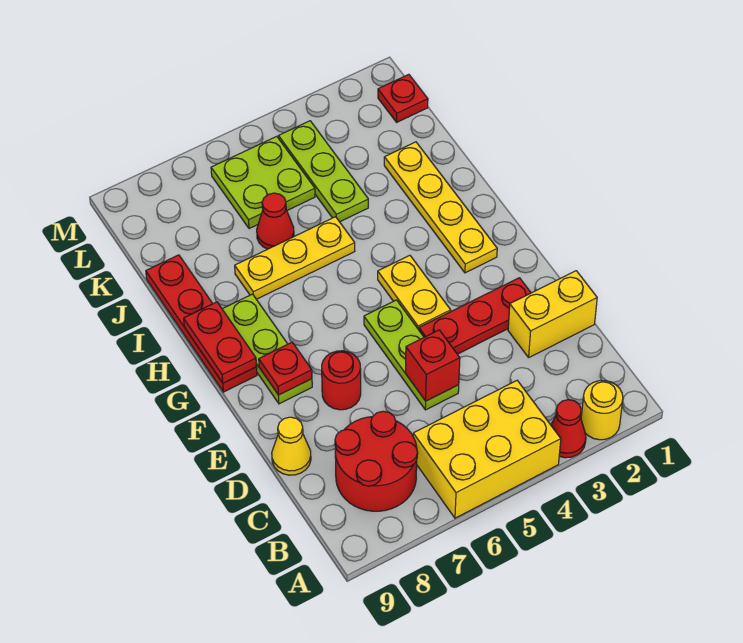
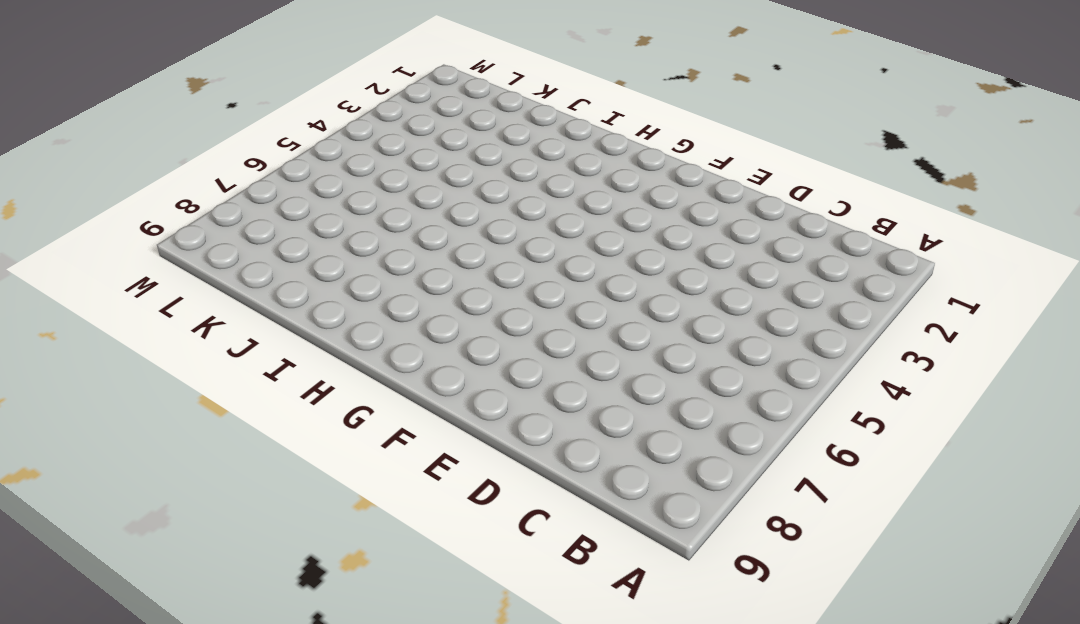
none -> yellow round brick A2 level 1
none -> red cone A3 level 1
none -> yellow brick A4:B6 level 1

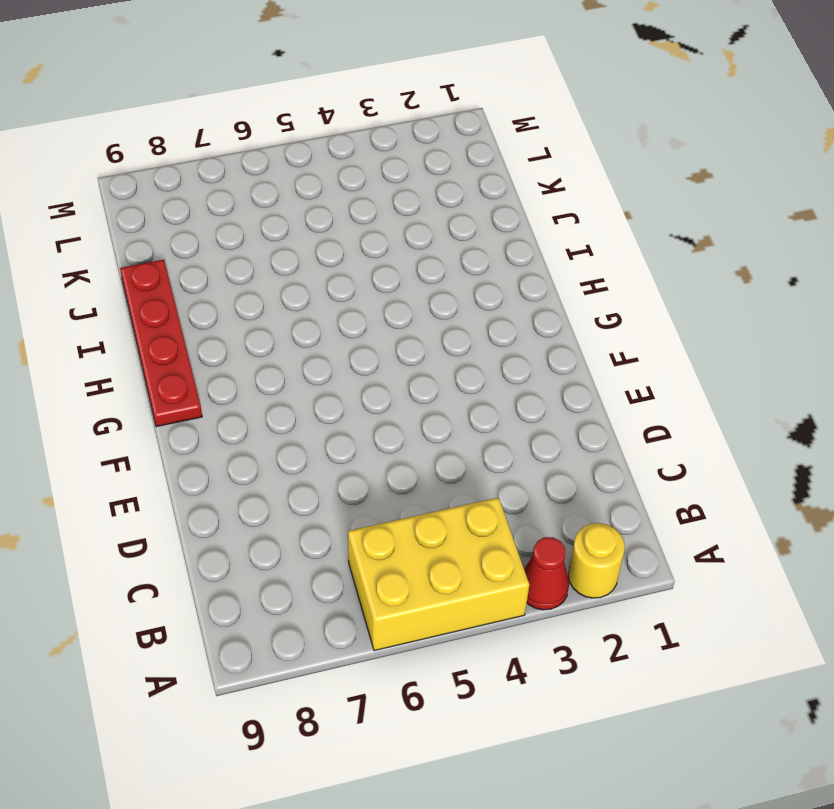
none -> red round brick B7:C8 level 1
none -> yellow brick D1:D2 level 1
none -> lime plate D5:F5 level 1

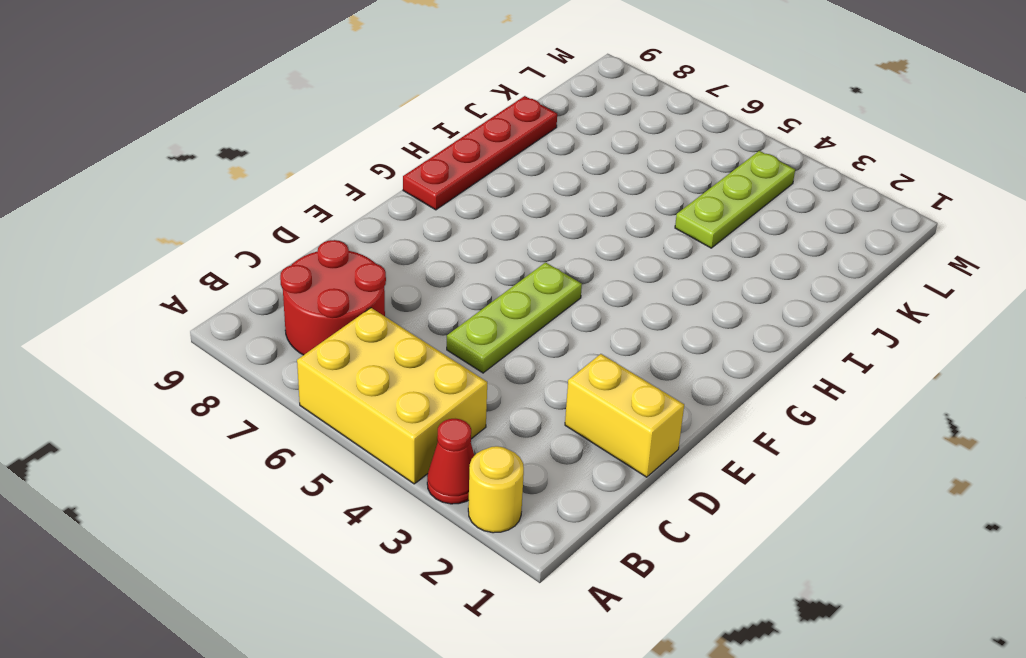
none -> yellow cone D9 level 1
none -> red plate E2:E4 level 1
none -> red round brick E7 level 1

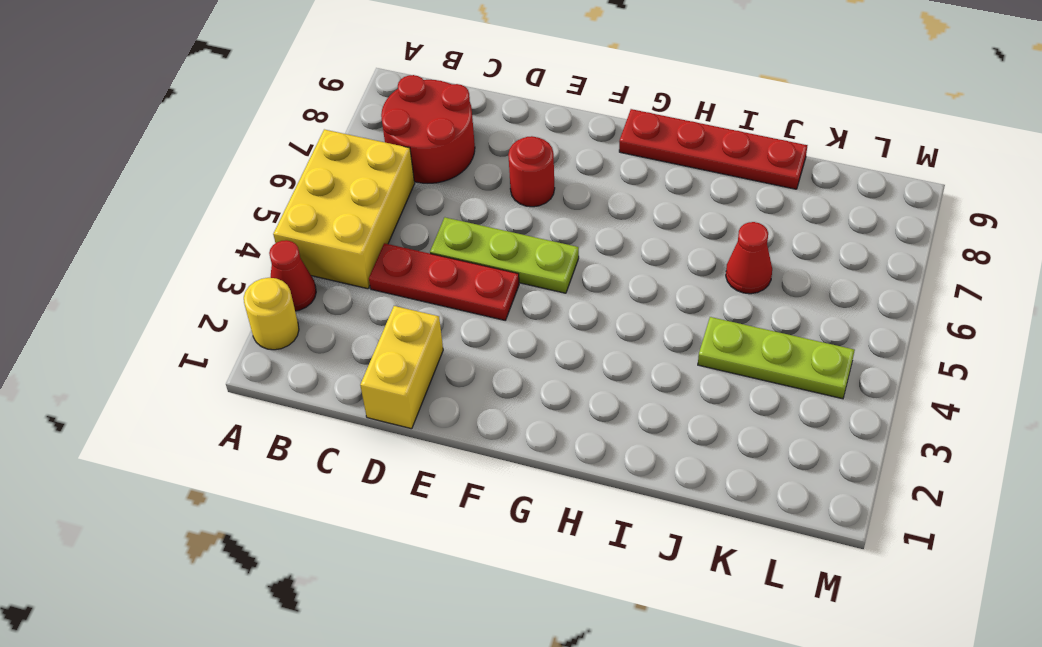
red plate C4:E4 level 1 -> red plate E2:E4 level 1
none -> yellow cone D9 level 1
none -> yellow plate F4:G4 level 1
none -> lime plate F8:H8 level 1

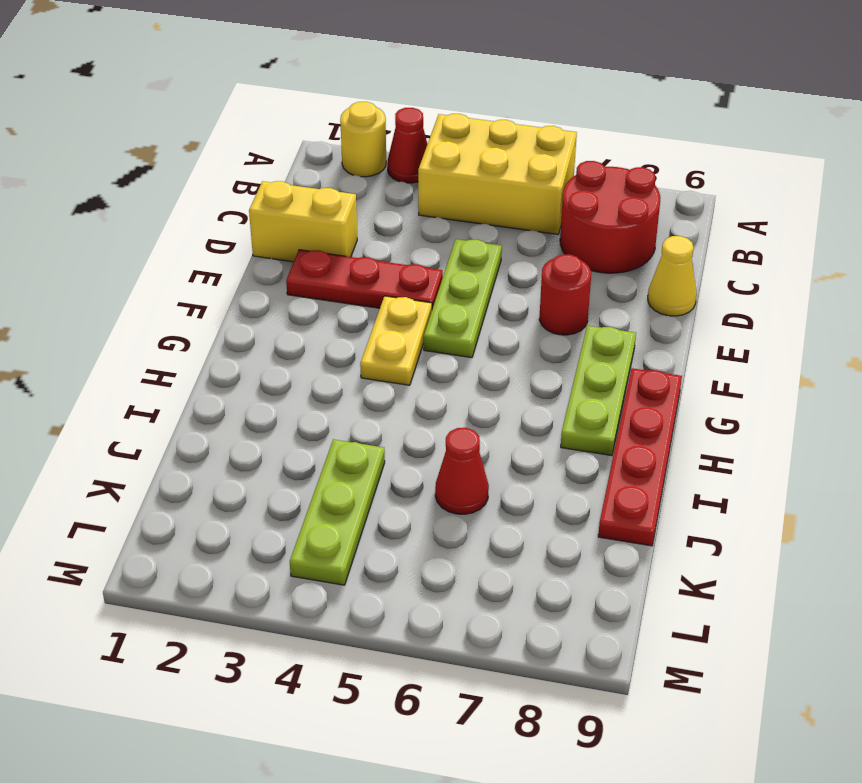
none -> yellow plate G2:J2 level 1
none -> yellow plate I5:I7 level 1
none -> lime plate K5:L6 level 1

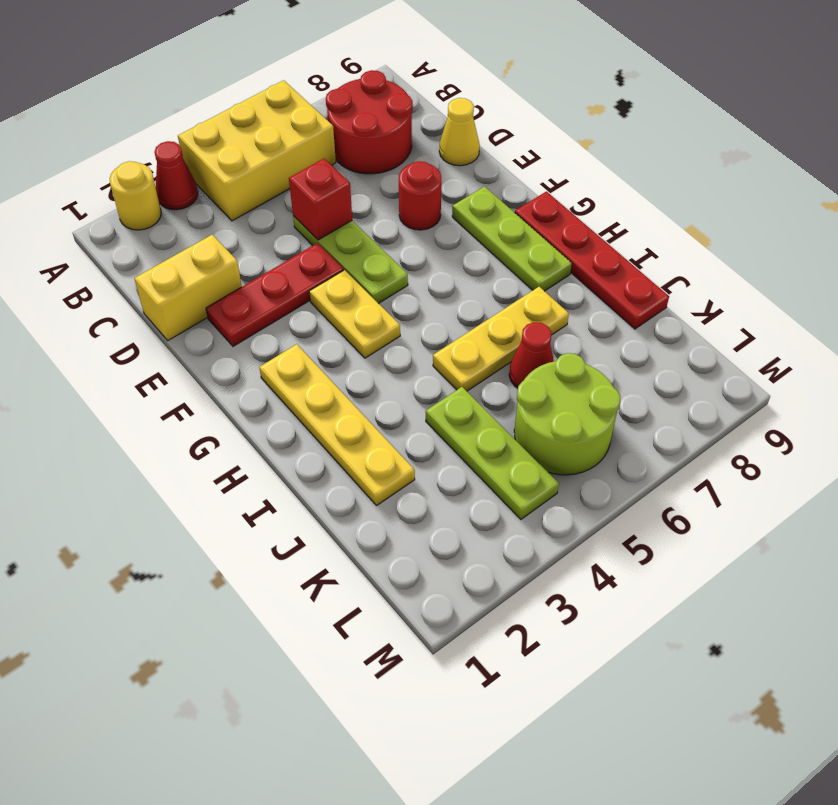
lime round brick K5:L6 level 1 -> lime plate K5:L6 level 1
none -> red plate L1 level 1
none -> red plate F8 level 2
none -> red plate G9:H9 level 2

